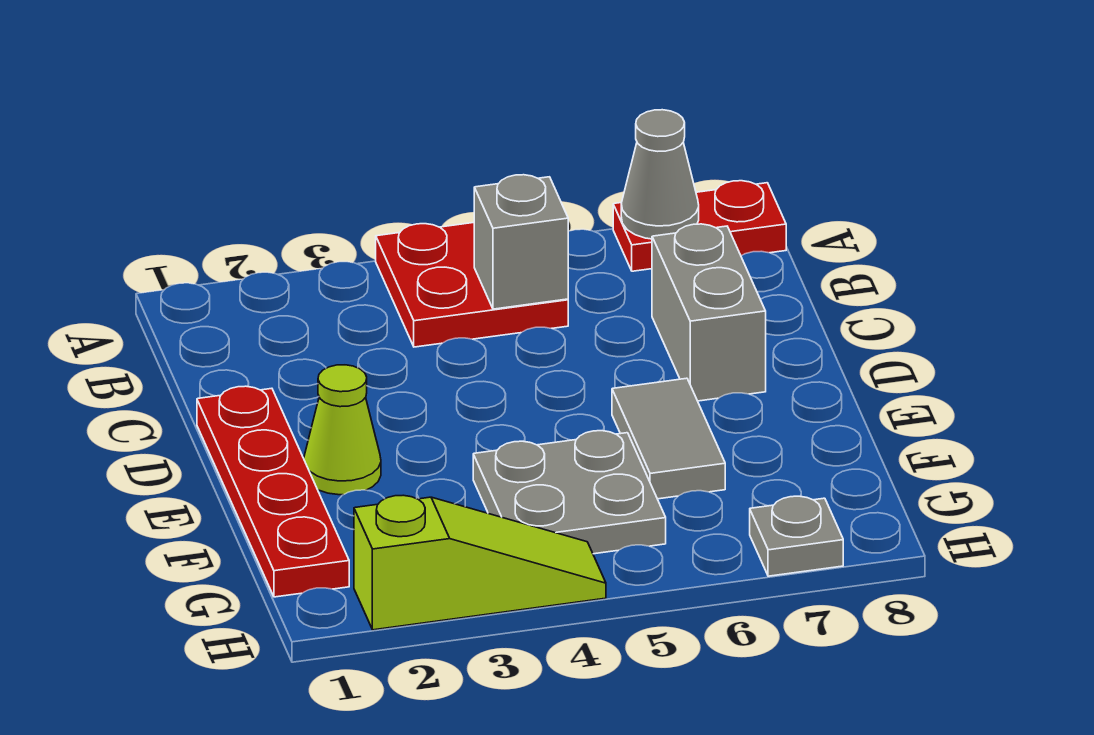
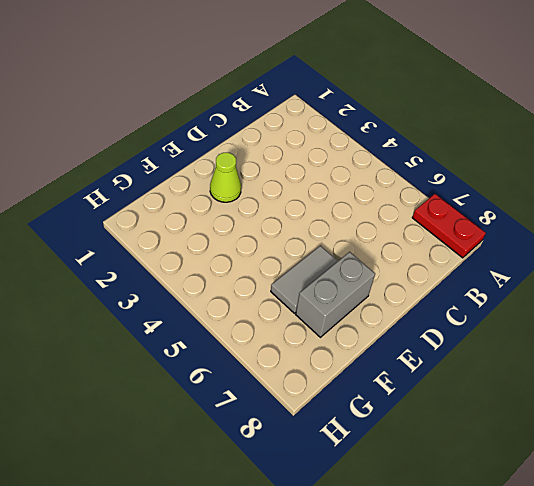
grey brick E7:F7 level 1 -> grey brick C7:D7 level 1
none -> red plate A4:B5 level 1
none -> red plate D1:G1 level 1

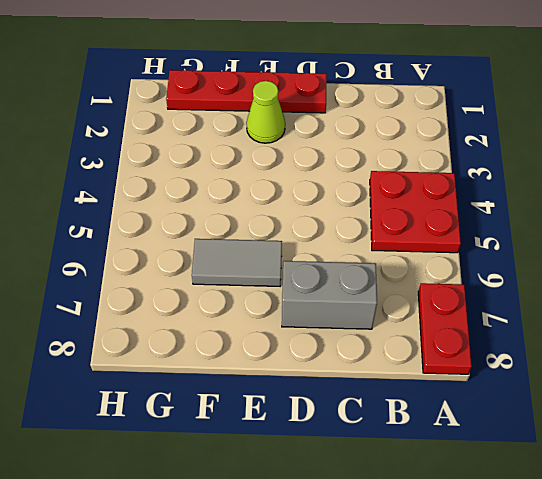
none -> grey plate F4:G5 level 1
none -> lime slope H2:H4 level 1 top 2

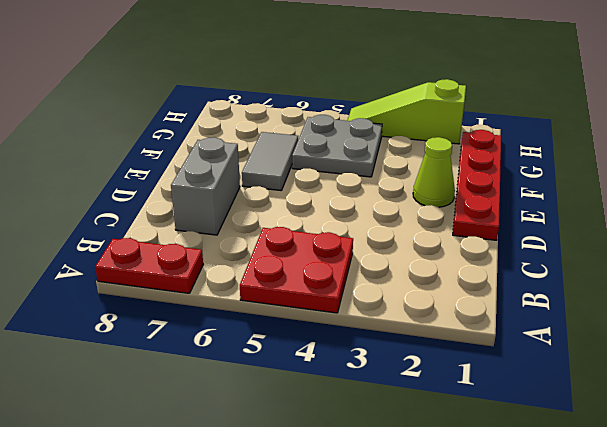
none -> grey plate H7 level 1
none -> grey cone A7 level 2

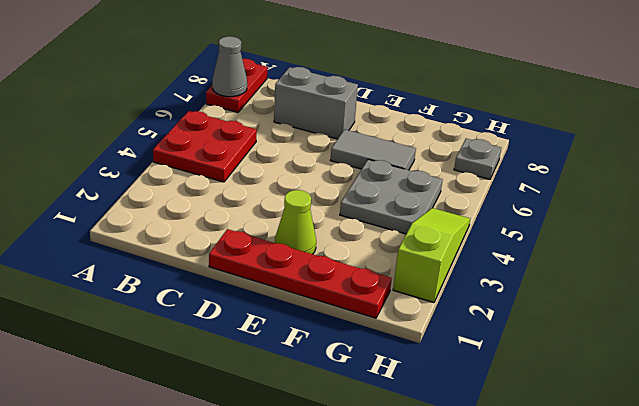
none -> grey brick B5 level 2

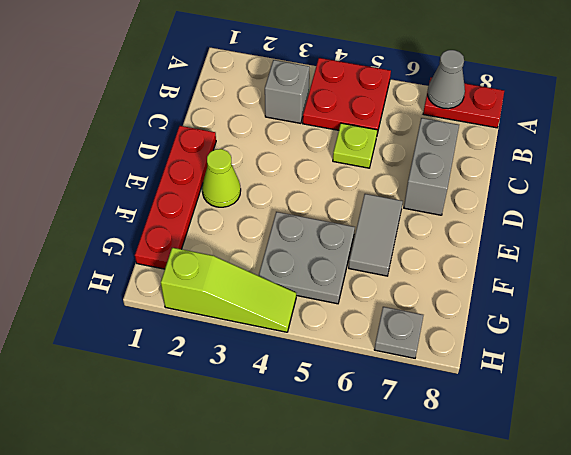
grey brick B3 level 1 -> grey brick B5 level 2
lime plate C5 level 1 -> none

